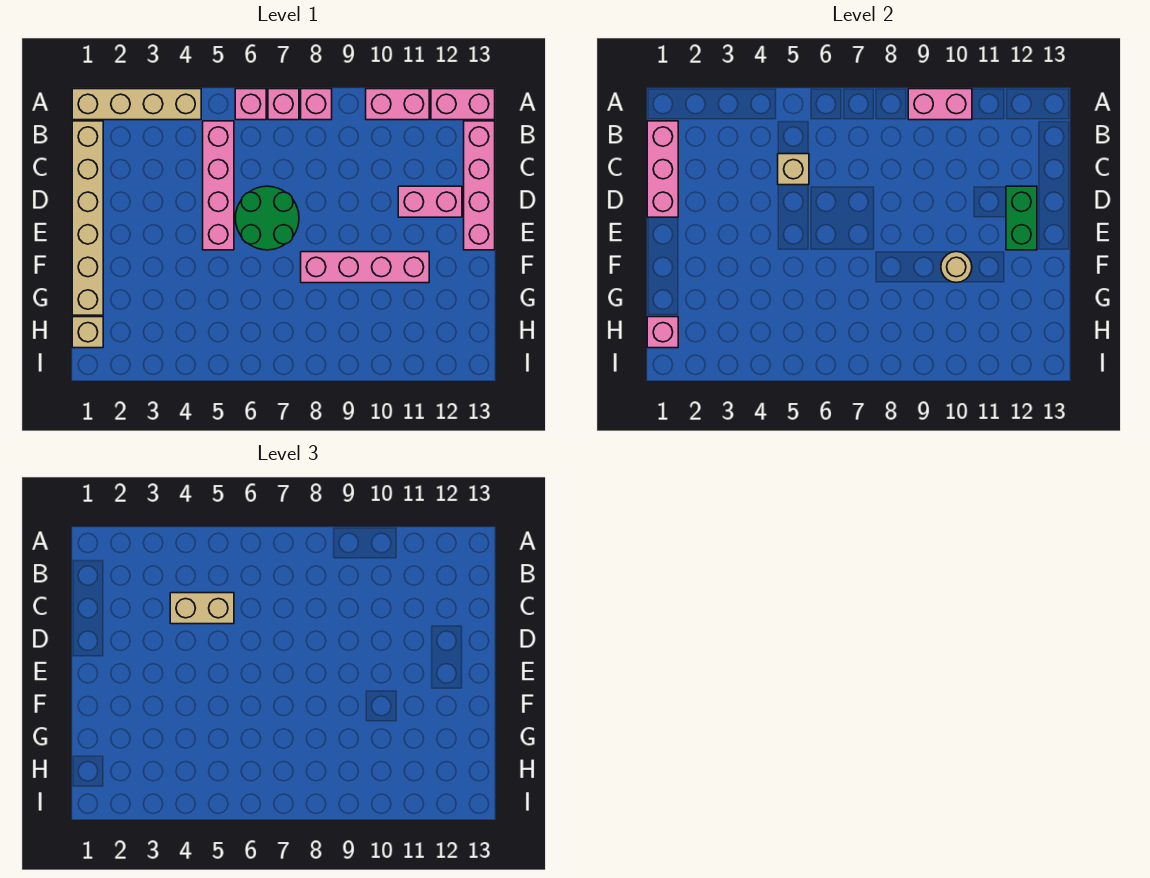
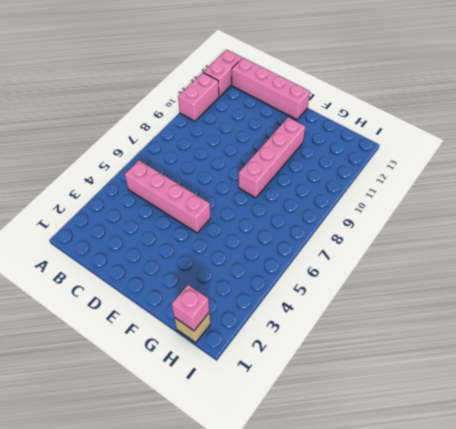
none -> tan brick A1:A4 level 1
none -> pink brick A6 level 1
none -> pink brick A7 level 1

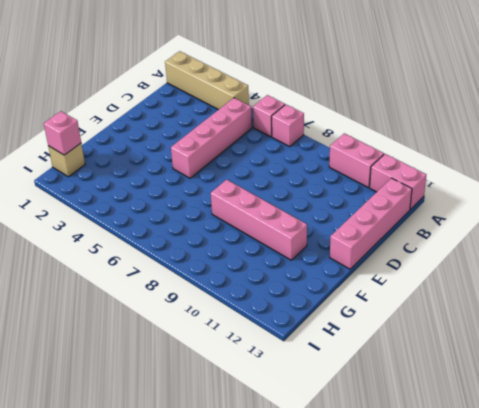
none -> pink brick A8 level 1
none -> tan brick B1:G1 level 1
none -> green round brick D6:E7 level 1

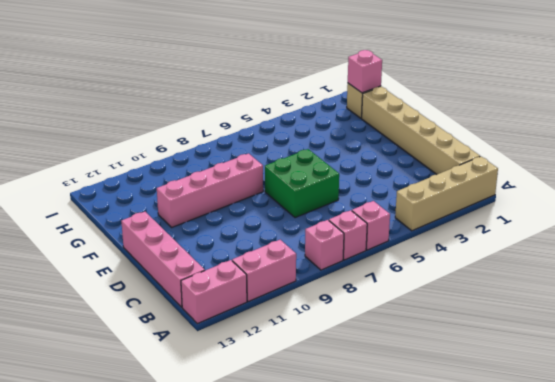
green brick D6:E7 level 1 -> green round brick D6:E7 level 1
none -> pink brick B5:E5 level 1
none -> pink brick D11:D12 level 1
none -> pink brick A9:A10 level 2

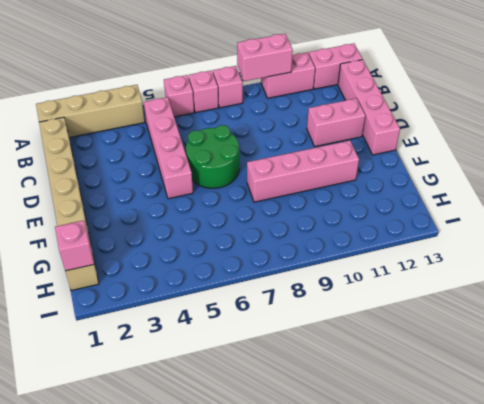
none -> pink brick B1:D1 level 2
none -> tan brick C5 level 2
none -> green brick D12:E12 level 2

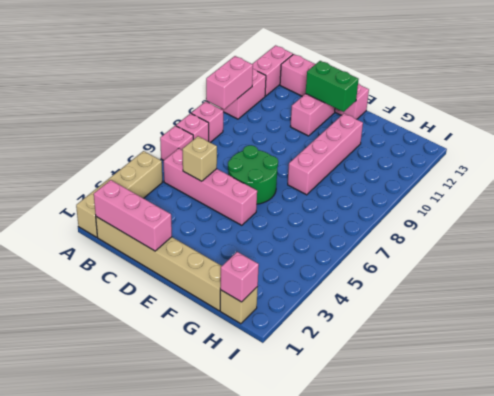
none -> tan round brick F10 level 2
none -> tan brick C4:C5 level 3

